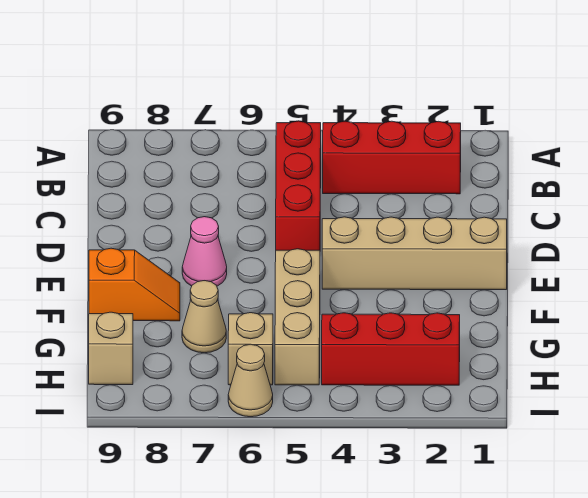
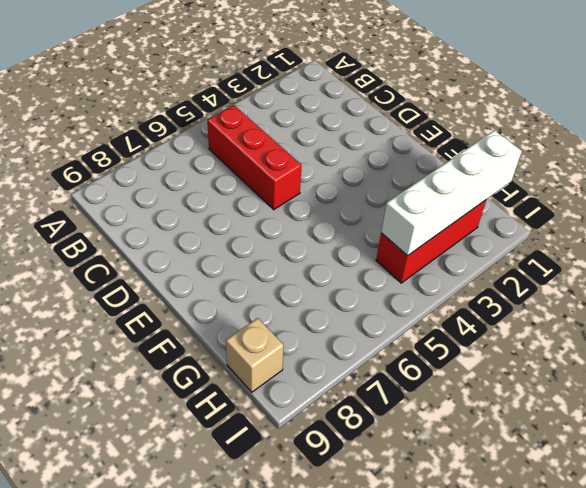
white brick H1:H4 level 2 -> none
none -> red brick B2:B4 level 1
none -> tan brick E1:E4 level 1

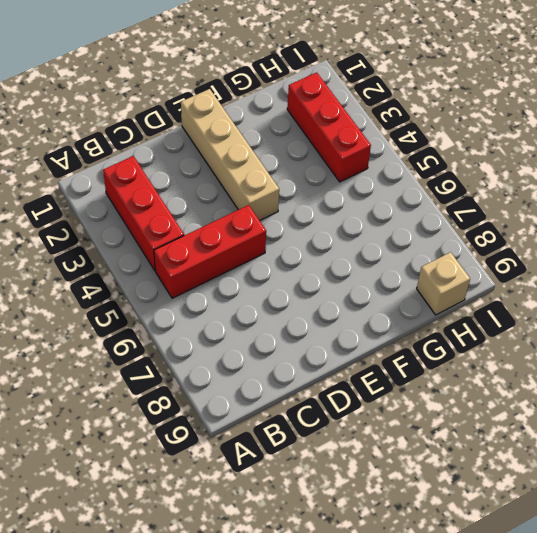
none -> pink cone E7 level 1
none -> tan brick F5:H5 level 1

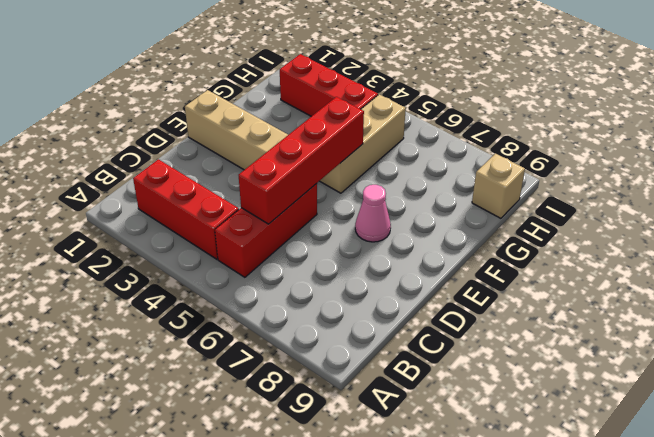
red brick C5:F5 level 2 -> none
none -> orange slope F8:F9 level 1 top 9
none -> tan cone G7 level 1

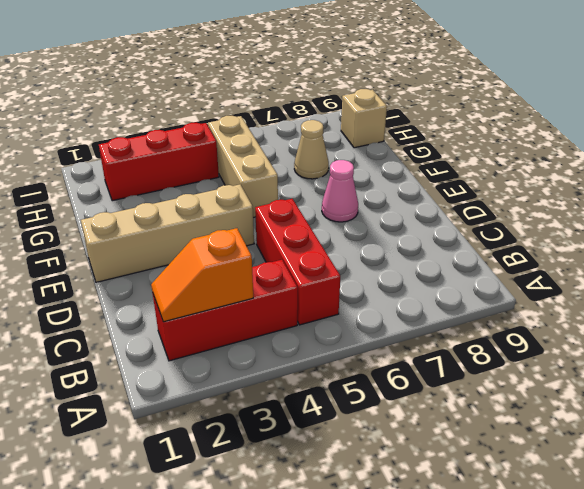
orange slope B2:B3 level 2 top 3 -> orange slope F8:F9 level 1 top 9
none -> tan brick H6 level 1
none -> tan cone I6 level 1

